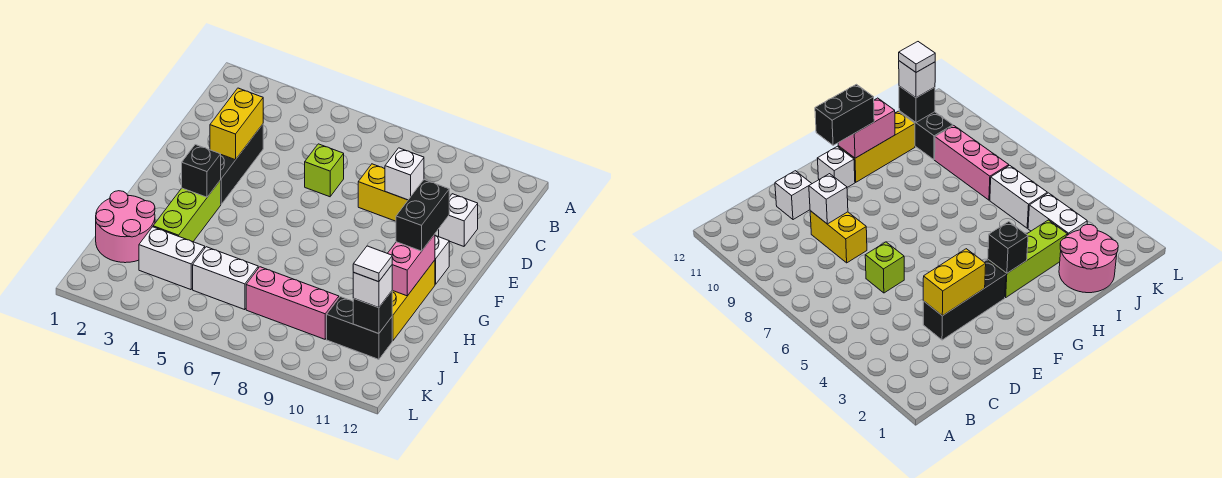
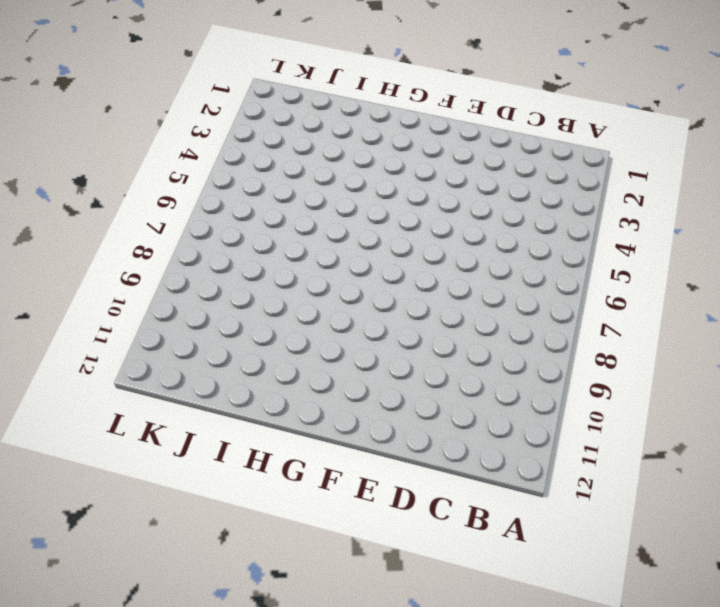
none -> black brick D3:F3 level 1
none -> lime brick D6 level 1
none -> yellow brick D8:D9 level 1

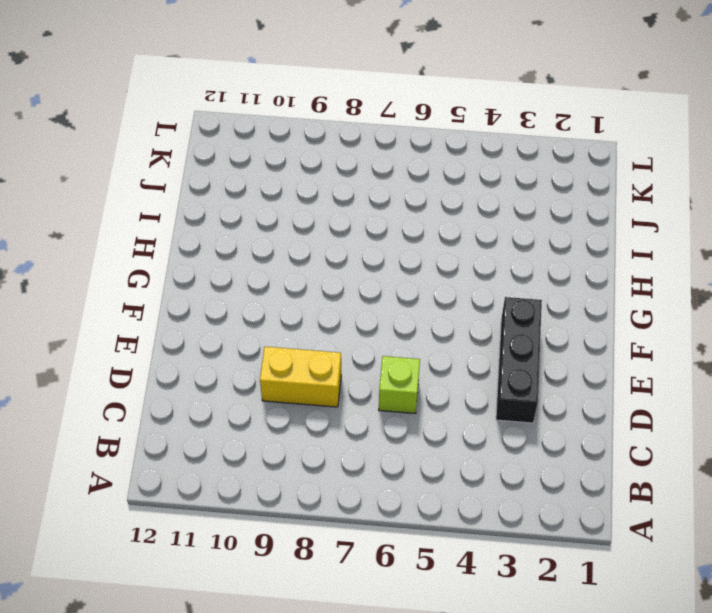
none -> white brick D11 level 1
none -> white brick F11 level 1
none -> lime brick G3:I3 level 1

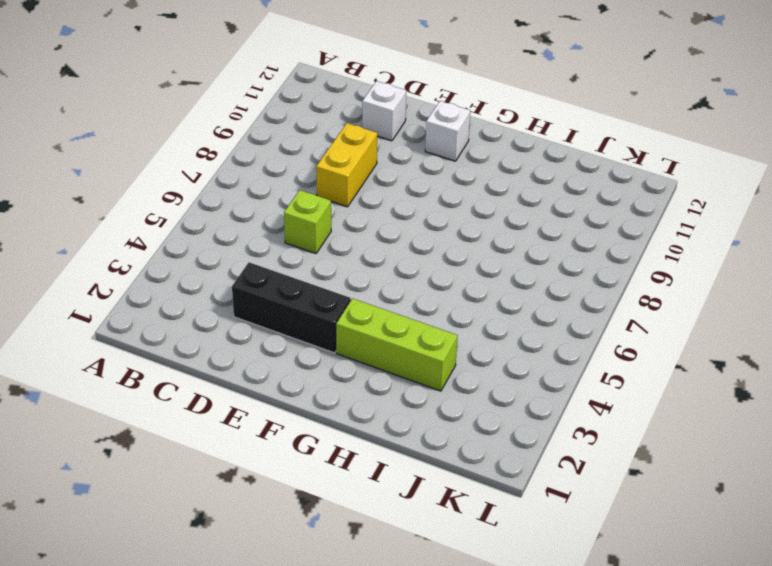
none -> yellow brick G11:I11 level 1
none -> pink round brick I1:J2 level 1
none -> white brick J3:J4 level 1

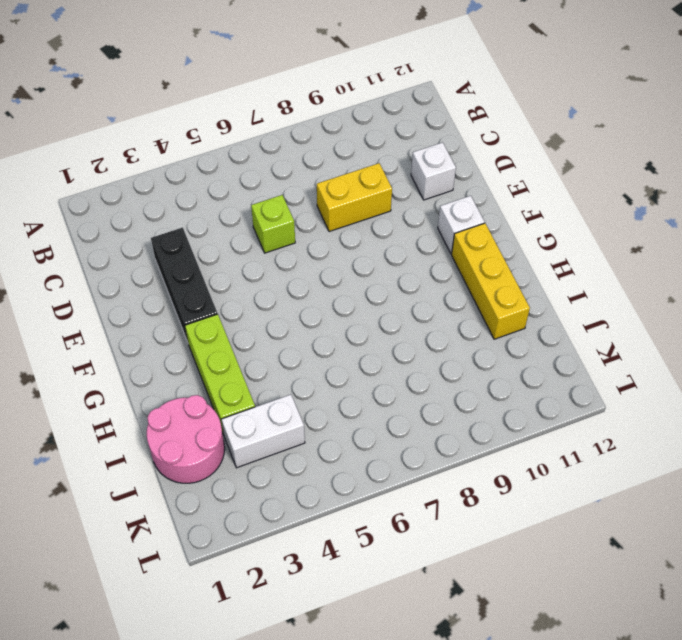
none -> white brick J5:J6 level 1
none -> pink brick J7:J9 level 1
none -> black brick J10:J11 level 1

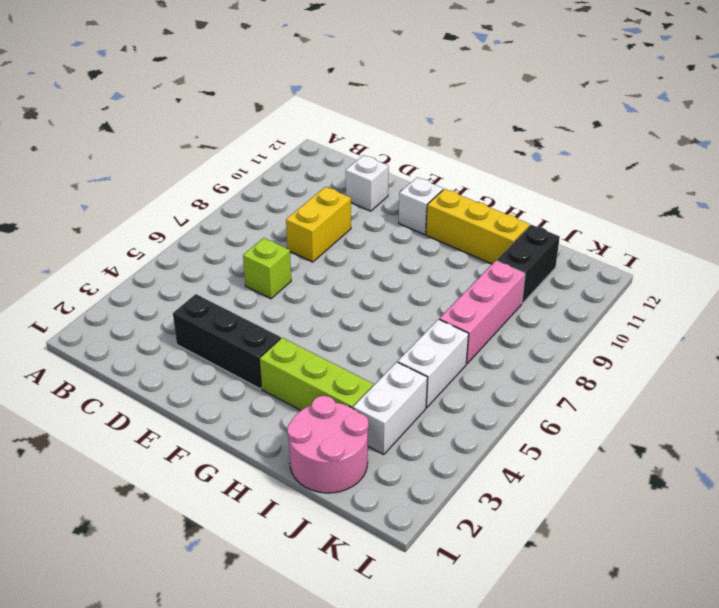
none -> yellow brick D3:E3 level 2
none -> white brick D9 level 2
none -> black brick G3 level 2

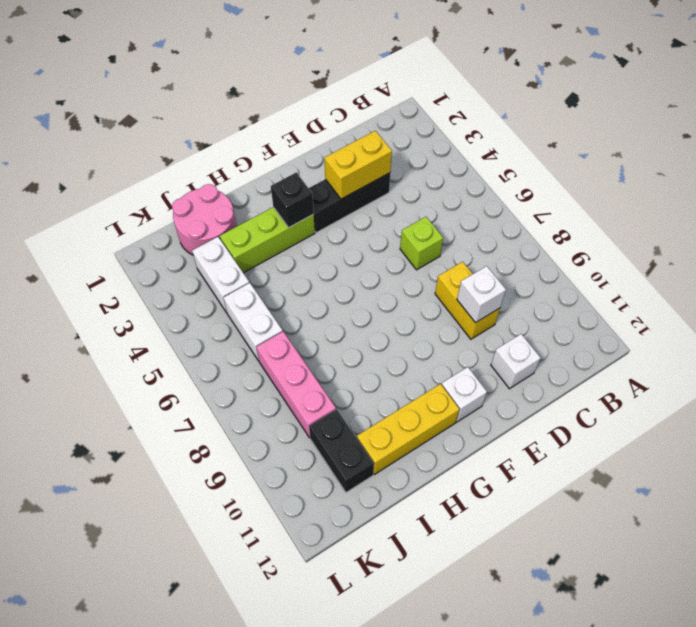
none -> pink brick G11:H11 level 2
none -> black brick J11 level 2
none -> black brick F11:G11 level 3

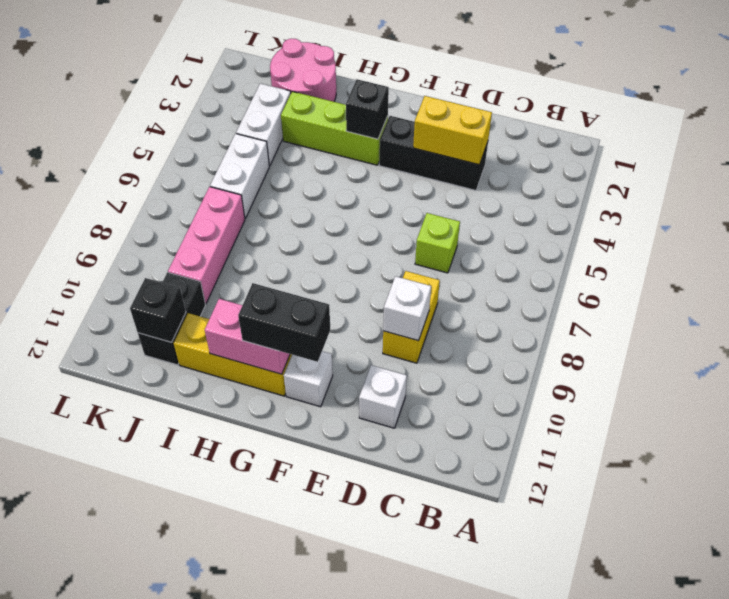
none -> white brick J11 level 3
none -> white tile J11 level 4

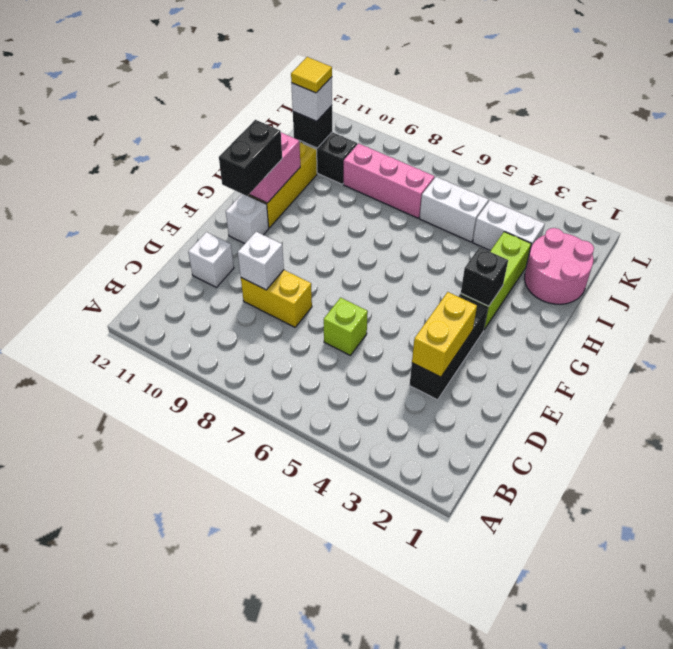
yellow tile J11 level 4 -> white tile J11 level 4

